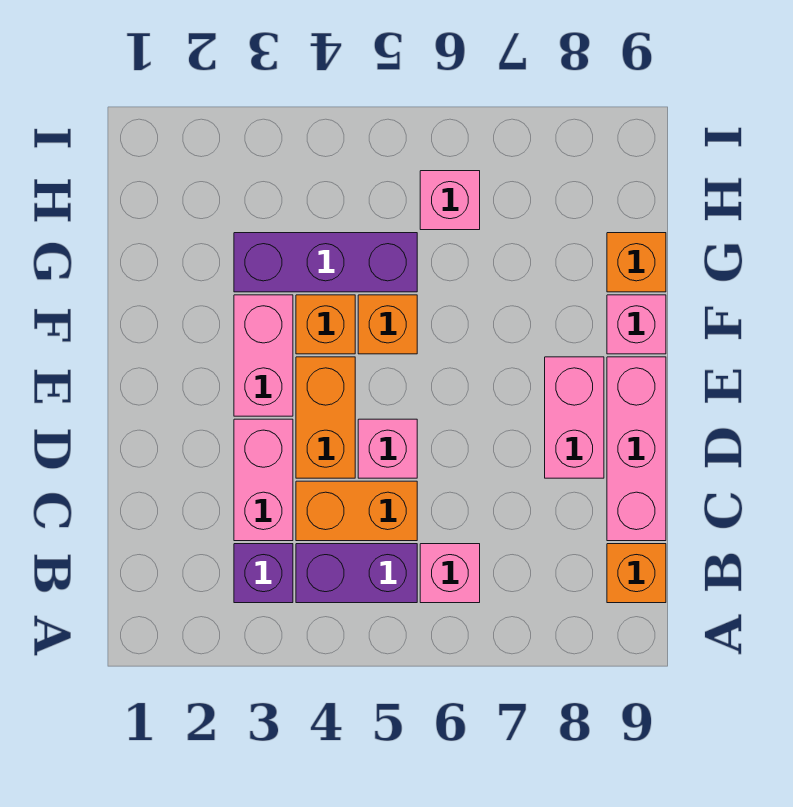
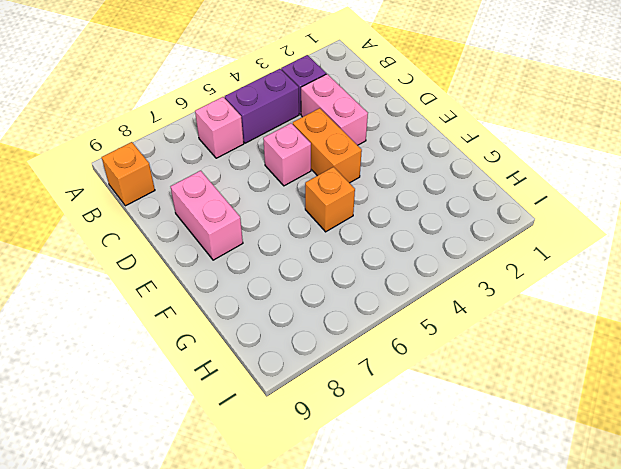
none -> orange brick C4:C5 level 1
none -> pink brick C9:E9 level 1
none -> pink brick E3:F3 level 1

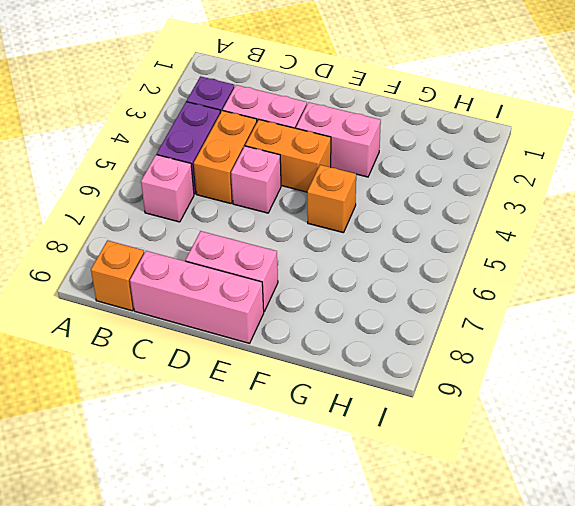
none -> orange brick F4 level 1
none -> pink brick F9 level 1
none -> purple brick G3:G5 level 1

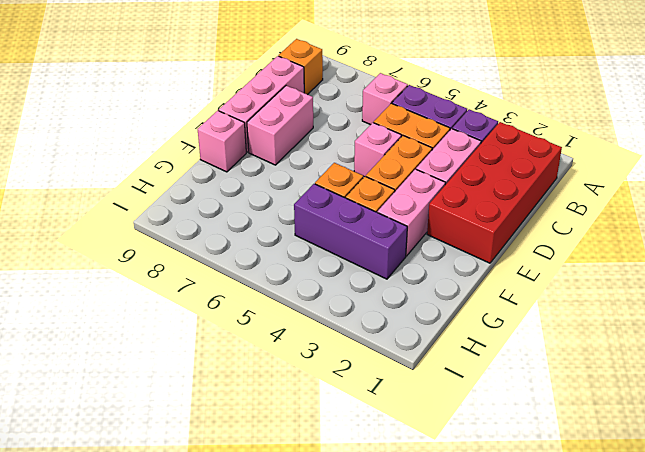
red brick B1:E2 level 1 -> none
none -> orange brick G9 level 1
none -> pink brick H6 level 1

